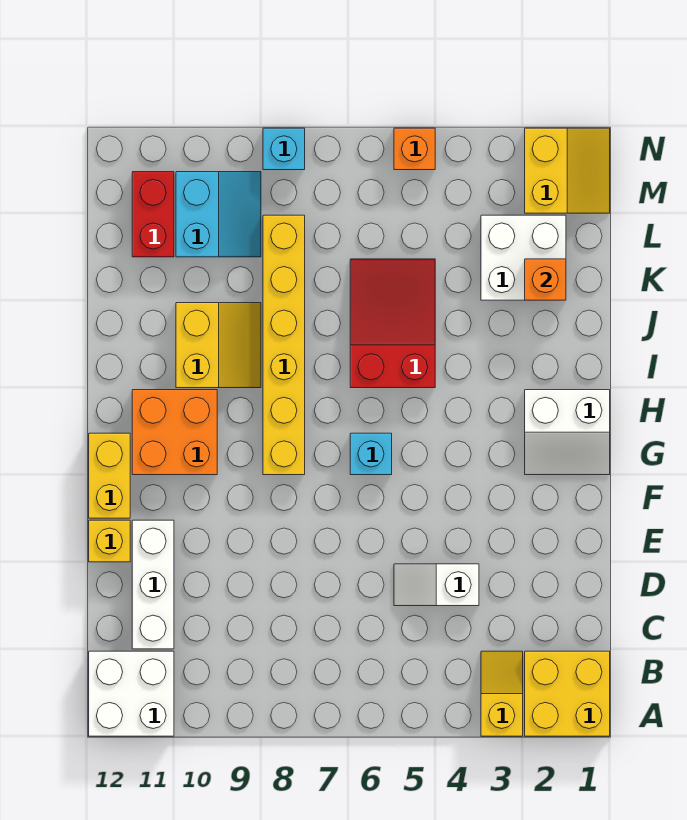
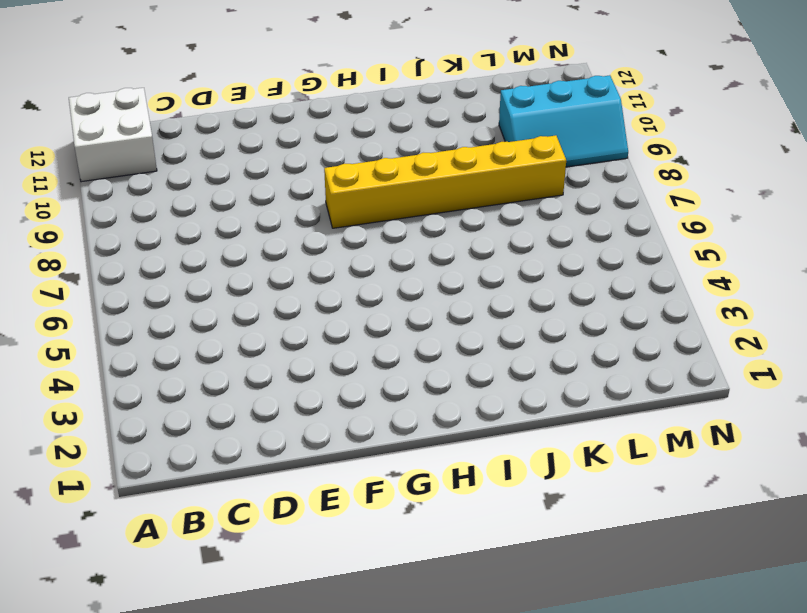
cyan slope L9:N10 level 1 top 10 -> cyan slope L9:M10 level 1 top 10
none -> yellow brick A1:B2 level 1
none -> yellow slope A3:B3 level 1 top A
none -> white brick C11:E11 level 1

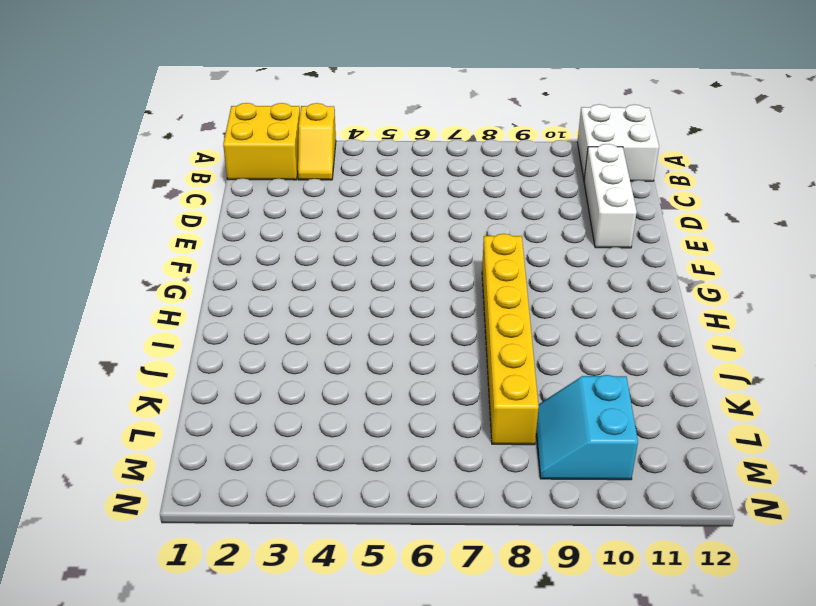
none -> white slope D4:D5 level 1 top 4
none -> yellow brick E12 level 1
none -> yellow brick F12:G12 level 1

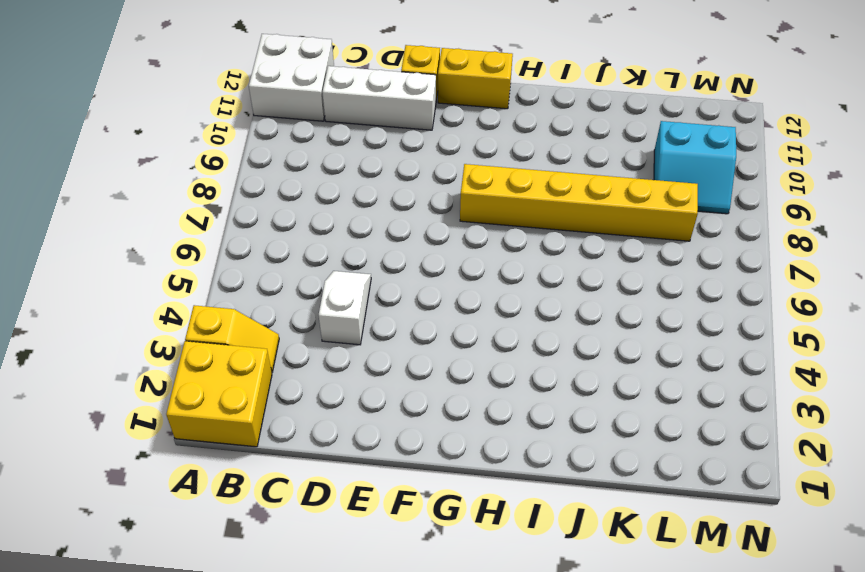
none -> white slope G1:H2 level 1 top H
none -> cyan brick G6 level 1
none -> orange brick G10:H11 level 1

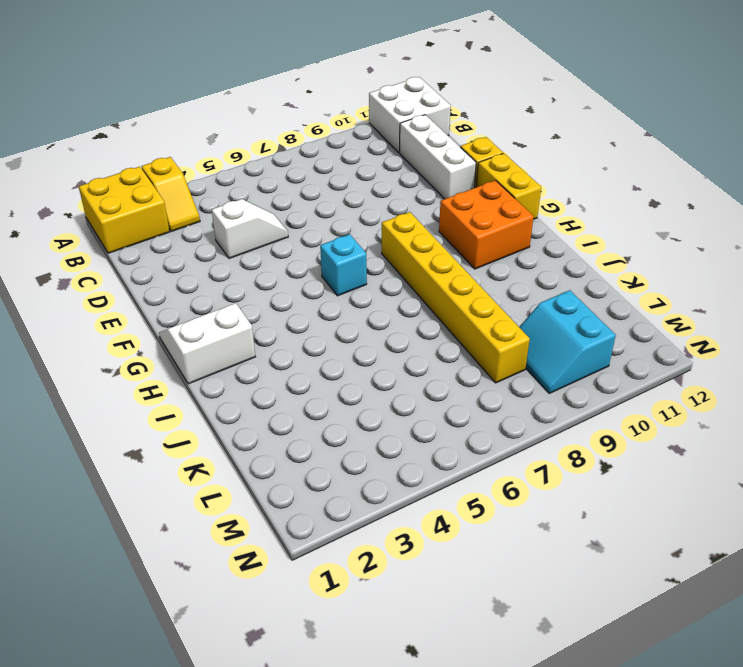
none -> red slope I5:K6 level 1 top I
none -> yellow slope I9:J10 level 1 top 10
none -> white brick K2:L3 level 1

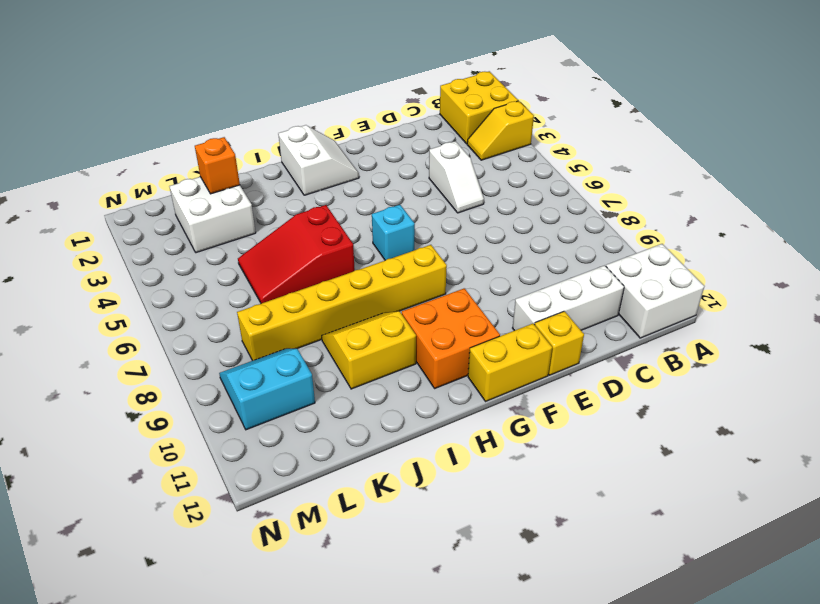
none -> red brick L11:M11 level 1
none -> yellow slope M1:N2 level 1 top 2
none -> orange brick N5 level 1

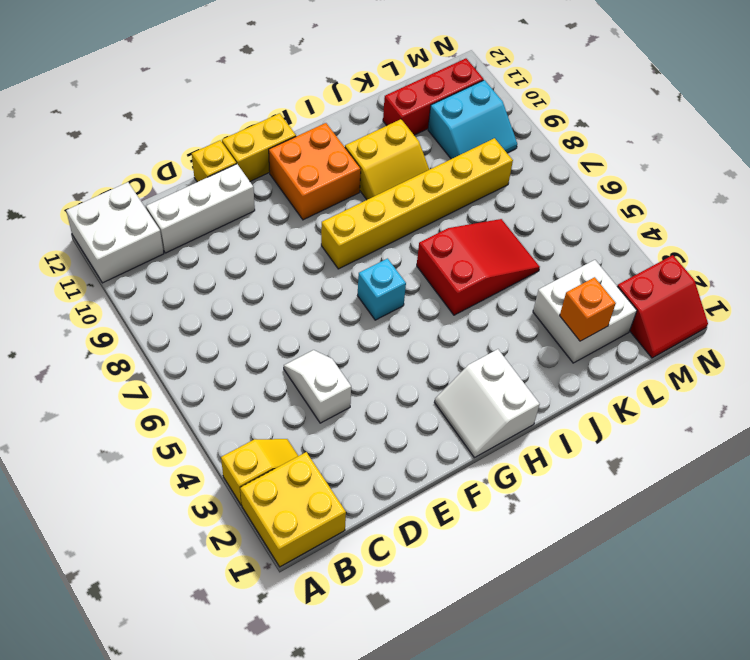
red brick K11:M11 level 1 -> red brick L11:M11 level 1
red slope M1:N2 level 1 top 2 -> yellow slope M1:N2 level 1 top 2
none -> orange brick N5 level 1
none -> cyan brick N8 level 1

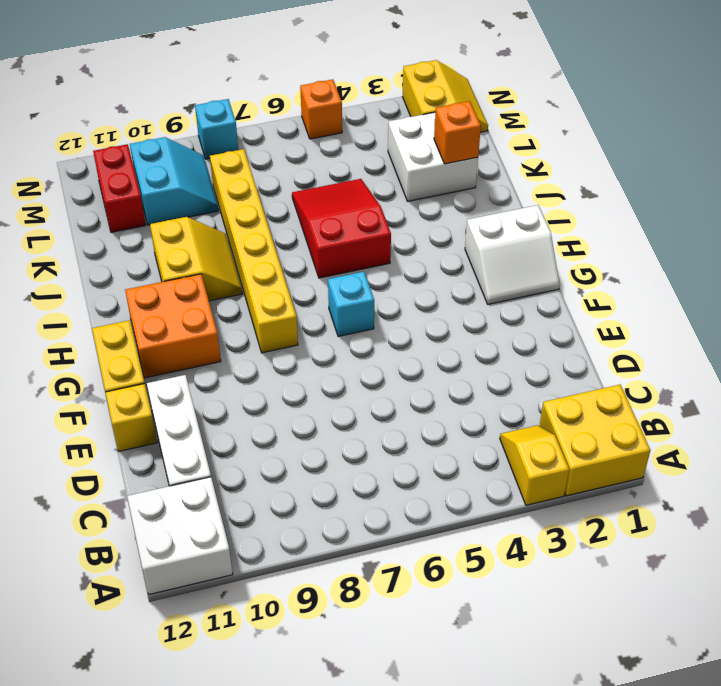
none -> white slope D4:D5 level 1 top 4

